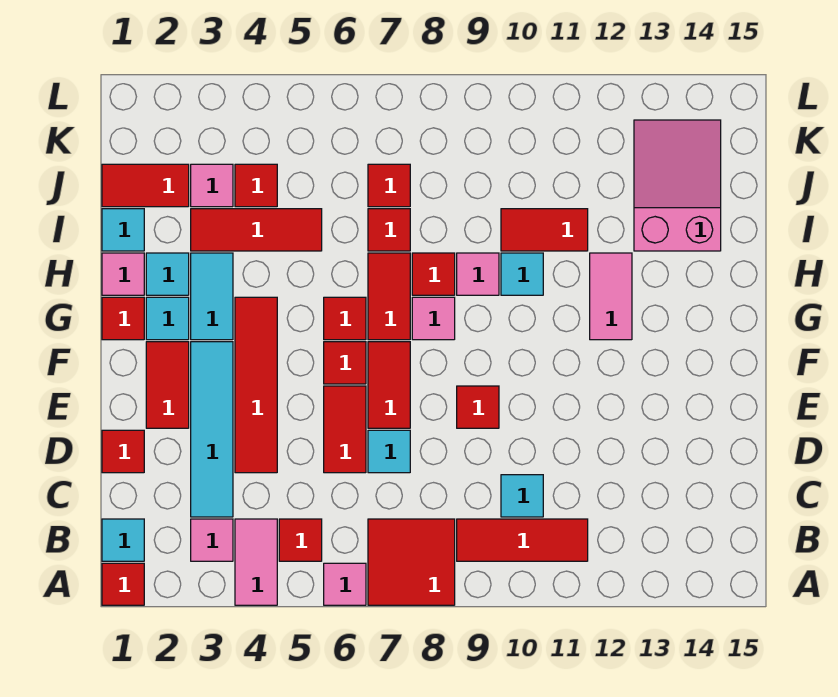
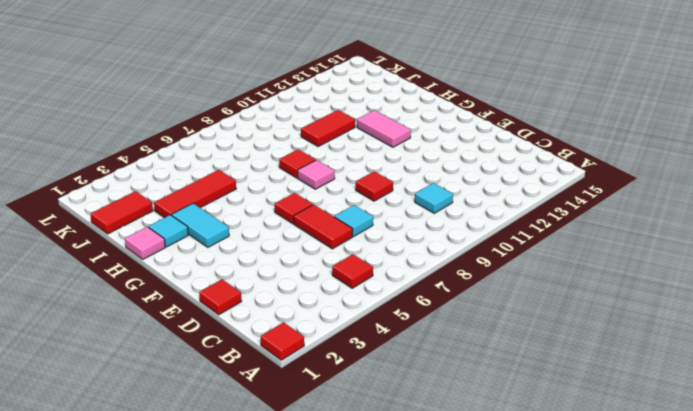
none -> pink tile A4:B4 level 1
none -> pink tile A6 level 1
none -> red tile A7:B8 level 1
none -> cyan tile B1 level 1

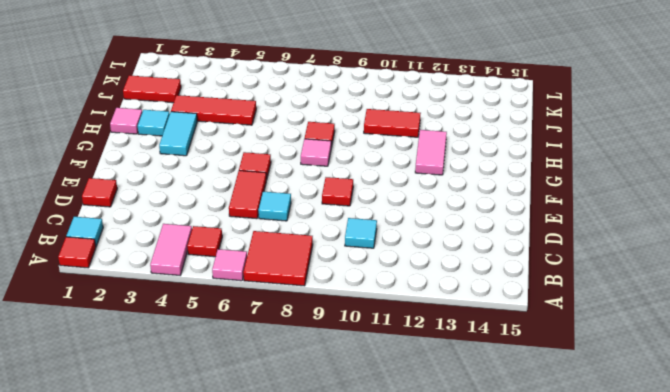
none -> pink tile B3 level 1
none -> red tile B9:B11 level 1
none -> cyan tile C3:F3 level 1
none -> red tile D4:G4 level 1

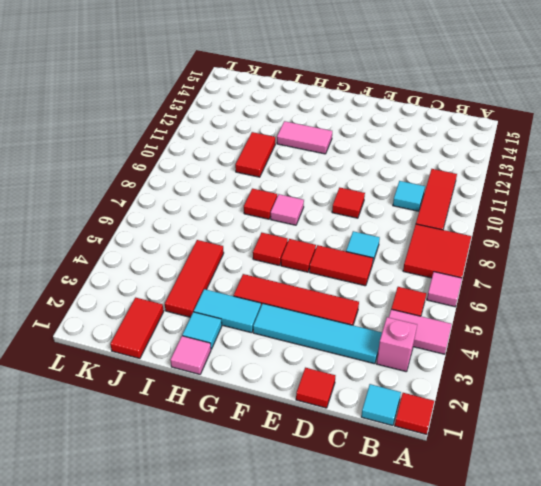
pink brick B3 level 1 -> pink tile B3 level 1
none -> red tile E2:F2 level 1
none -> red tile E7:F7 level 1
none -> red tile G1 level 1
none -> cyan tile G2 level 1

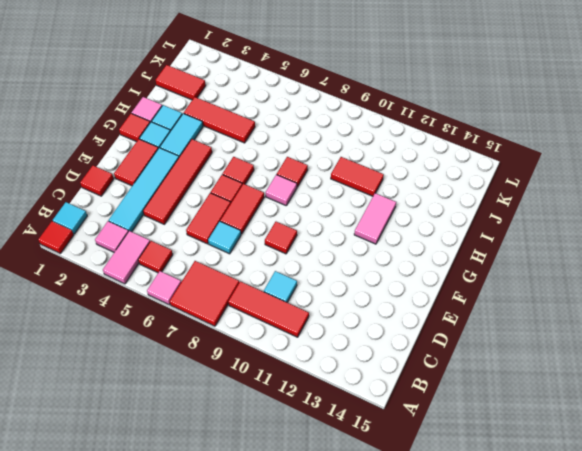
none -> red tile G7:H7 level 1
none -> pink tile H9 level 1
none -> cyan tile H10 level 1
none -> cyan tile I1 level 1

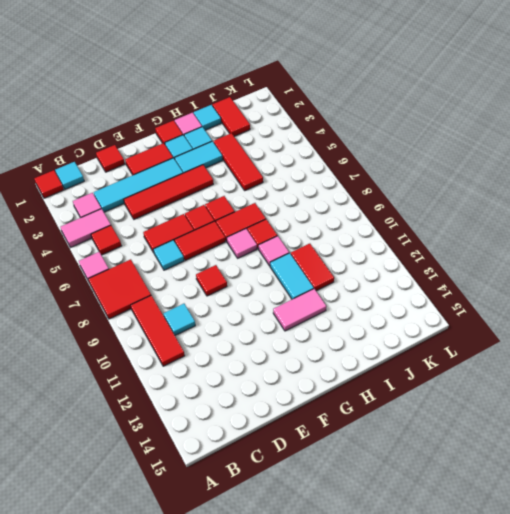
cyan tile H10:H11 level 1 -> cyan tile H10 level 1
none -> red tile I7 level 1
none -> pink slope I13:K14 level 1 top I
none -> pink tile J3 level 1
none -> red tile J4 level 1

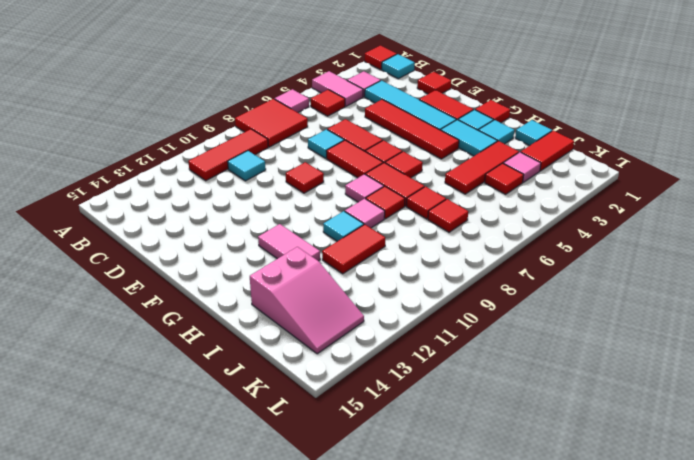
none -> pink tile H1 level 1

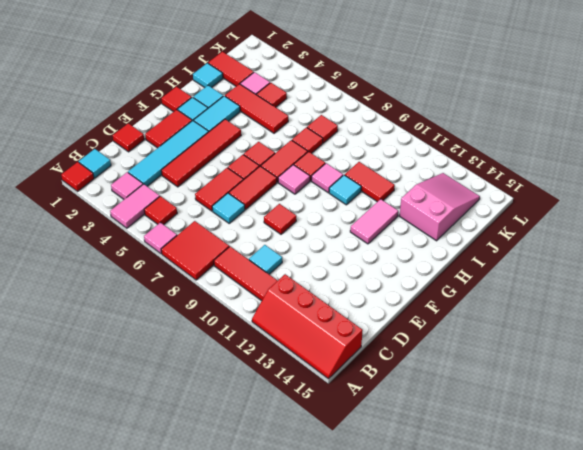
red slope A12:B15 level 1 top B -> none
none -> pink tile H1 level 1

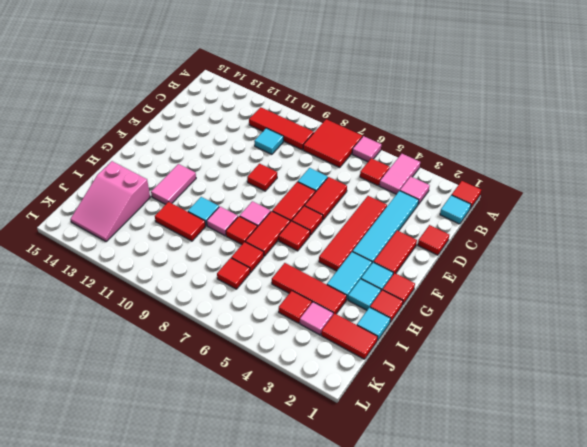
red tile H1 level 1 -> pink tile H1 level 1

